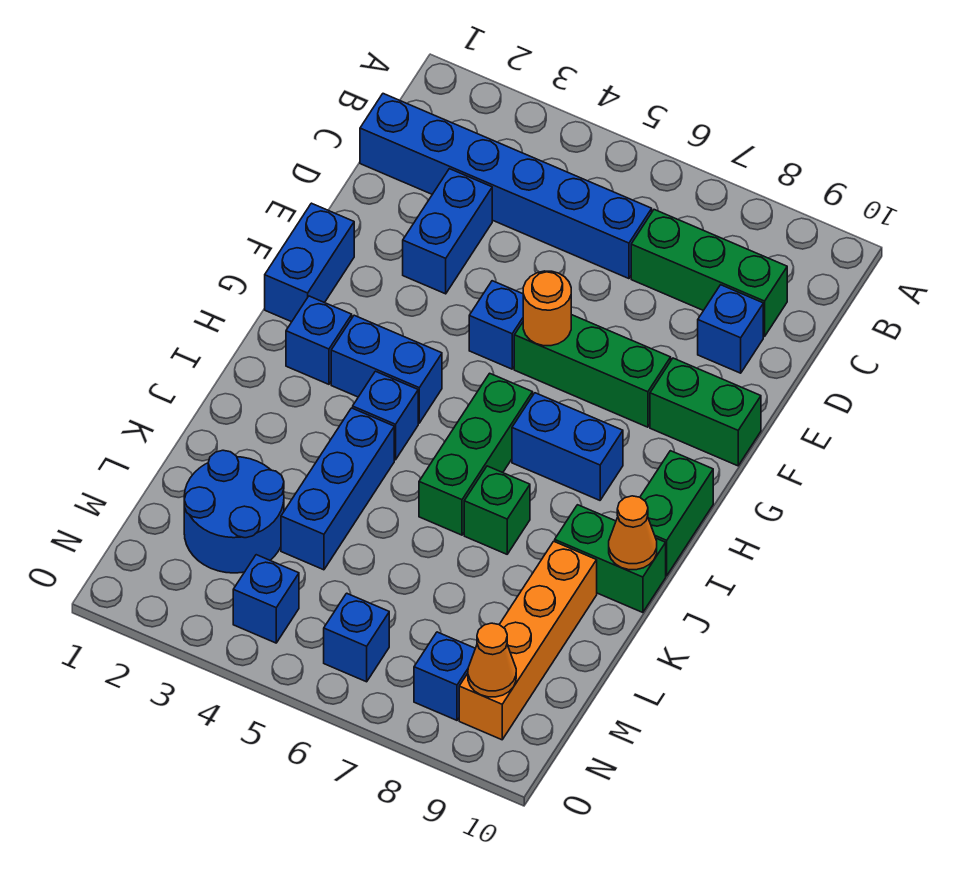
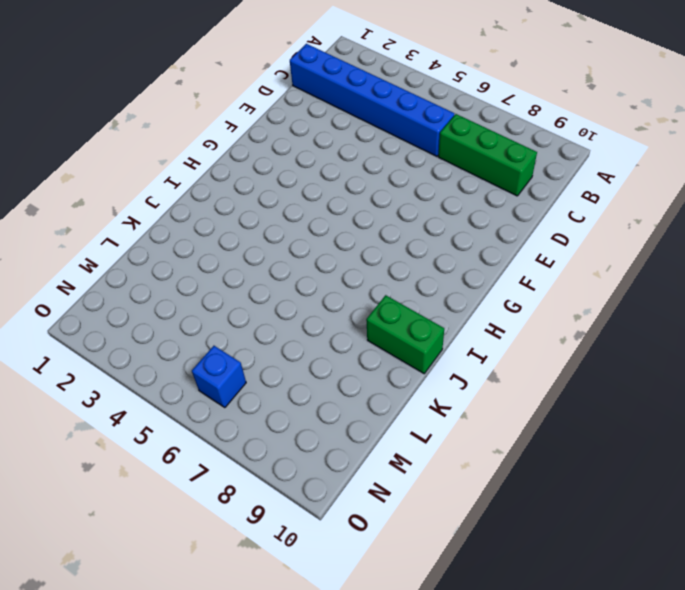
none -> blue brick D3:E3 level 1
none -> blue brick D9 level 1
none -> blue brick F1:G1 level 1

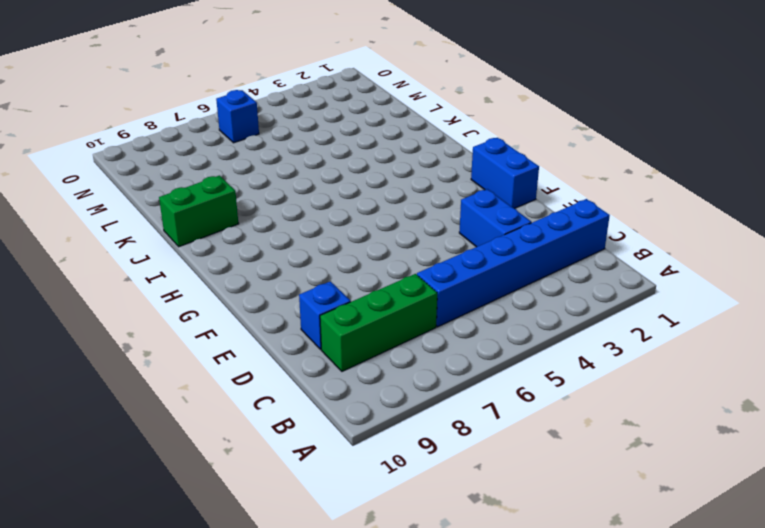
none -> blue brick F5 level 1
none -> green brick F6:F8 level 1
none -> green brick F9:F10 level 1

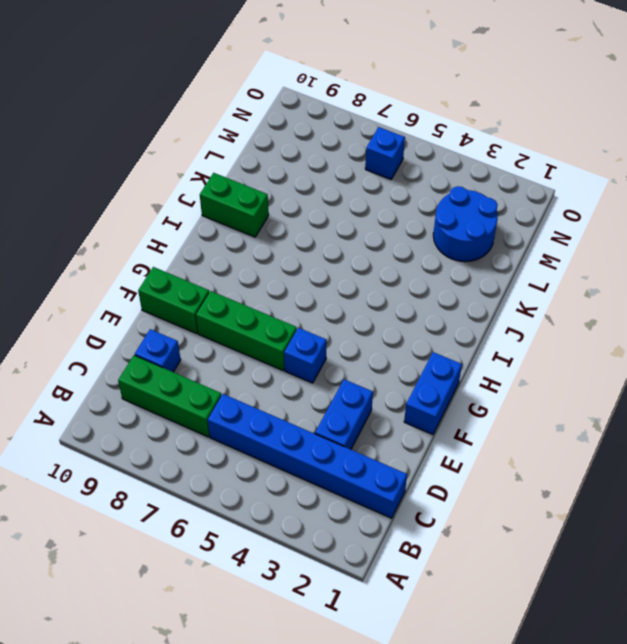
none -> blue brick H2 level 1
none -> blue brick H3:H4 level 1
none -> green brick H6:J6 level 1

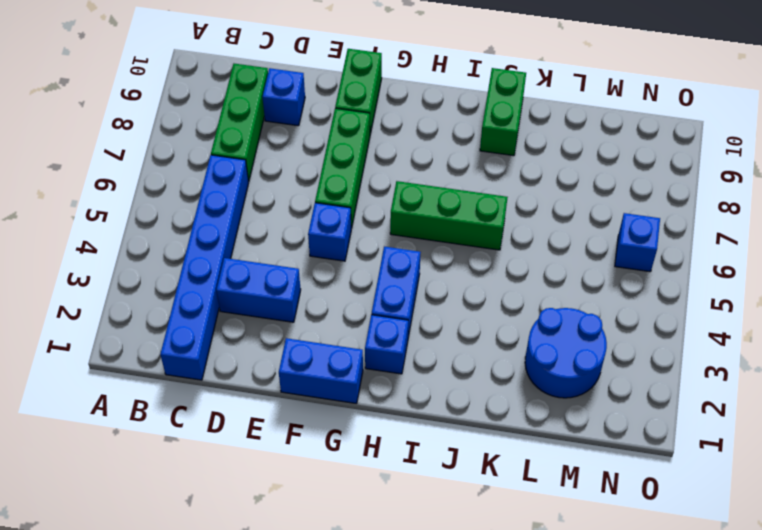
none -> blue brick H7:H8 level 1
none -> green brick H10:I10 level 1
none -> blue brick I4 level 1

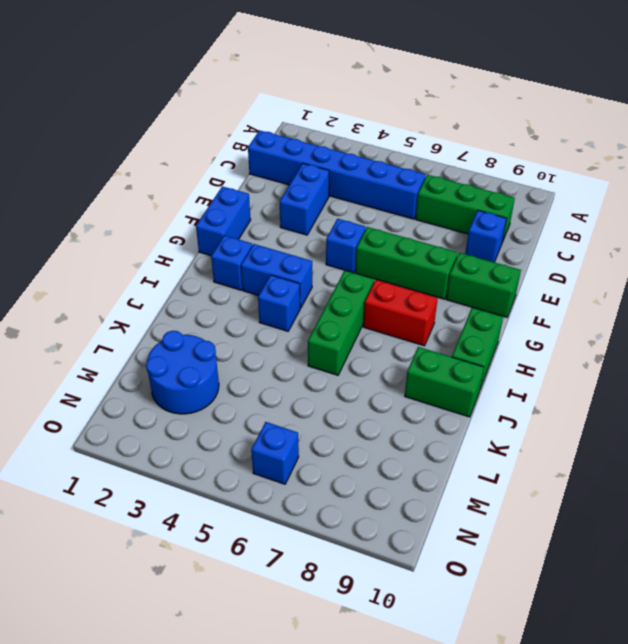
red brick H7:H8 level 1 -> blue brick H7:H8 level 1
none -> blue brick J4:L4 level 1
none -> green brick J7 level 1
none -> orange brick K9:N9 level 1

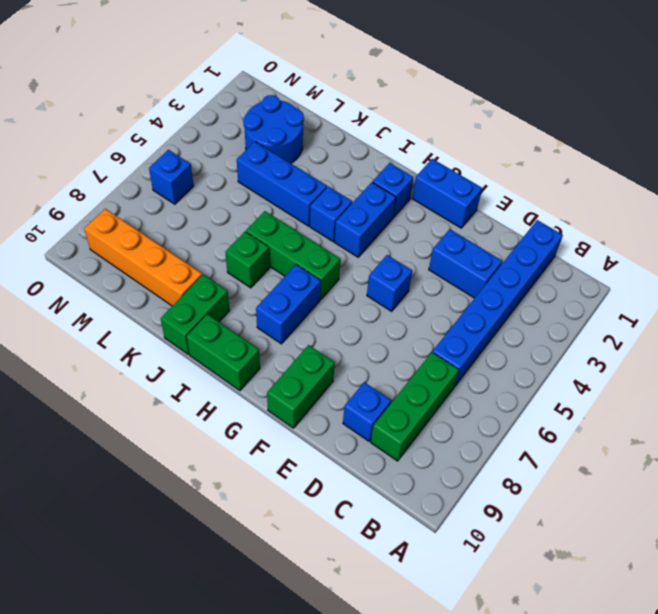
none -> green brick F6:F8 level 1
none -> blue brick N4 level 1
none -> blue brick N8 level 1

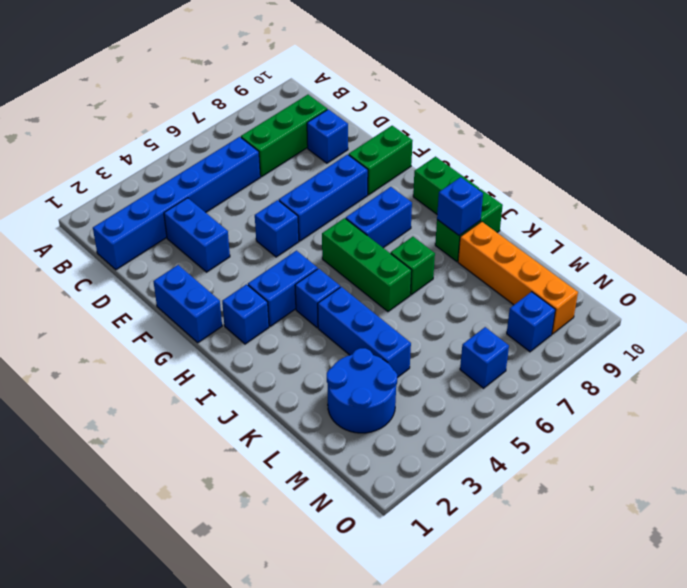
blue brick F6:F8 level 1 -> green brick F6:F8 level 1
blue brick J9 level 2 -> blue brick N4 level 1
none -> orange round brick F6 level 2
none -> orange cone J10 level 2
none -> orange cone N9 level 2

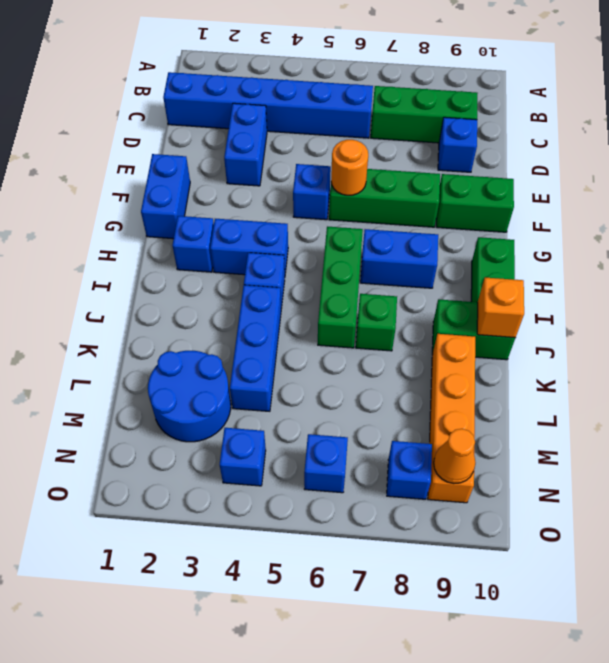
orange brick J10 level 2 -> orange cone J10 level 2

